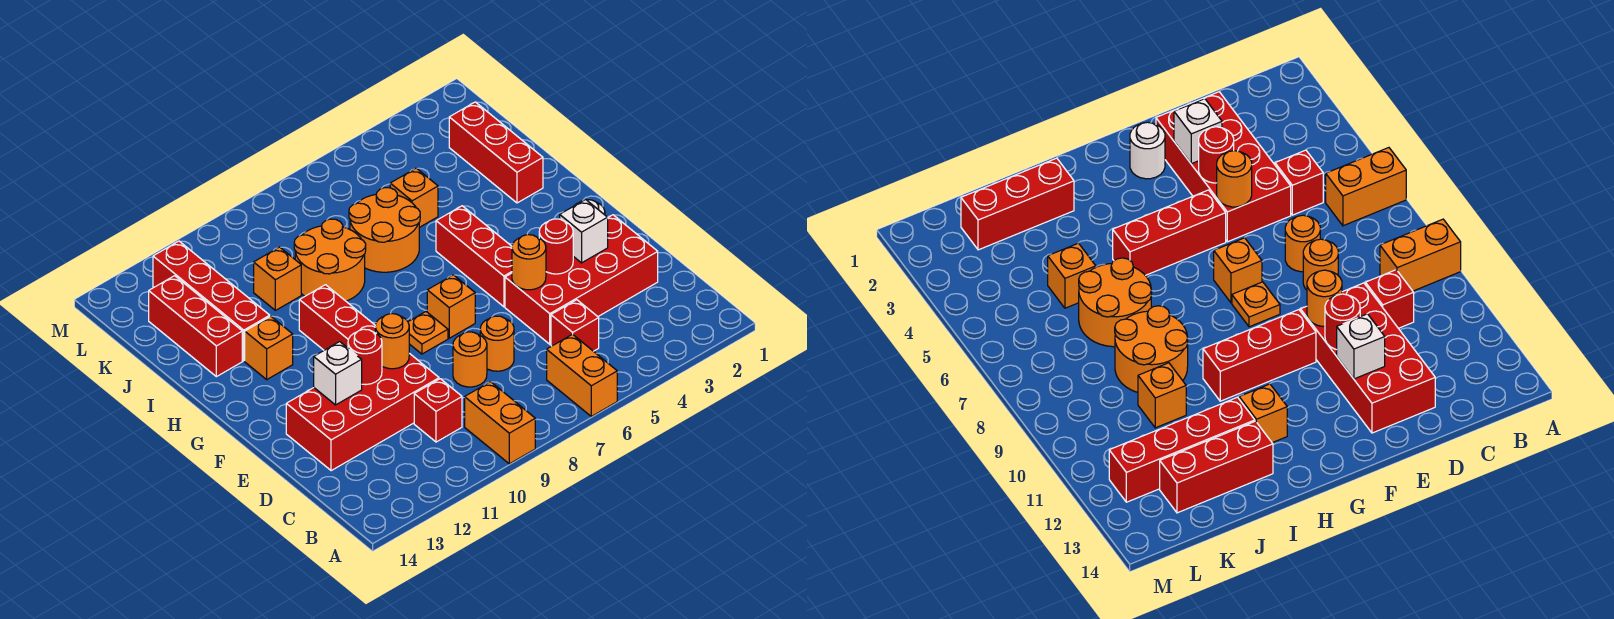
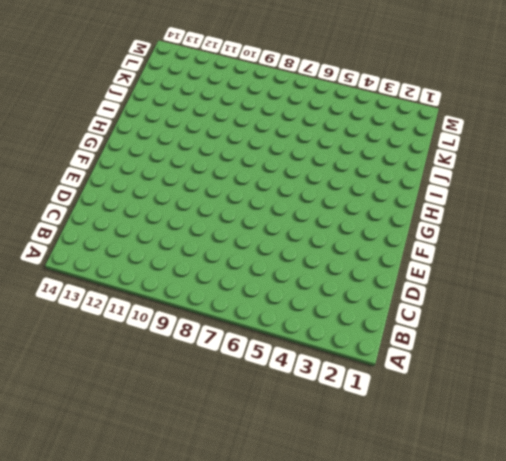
none -> orange brick A6:B6 level 1
none -> orange brick A9:B9 level 1
none -> red brick C5 level 1

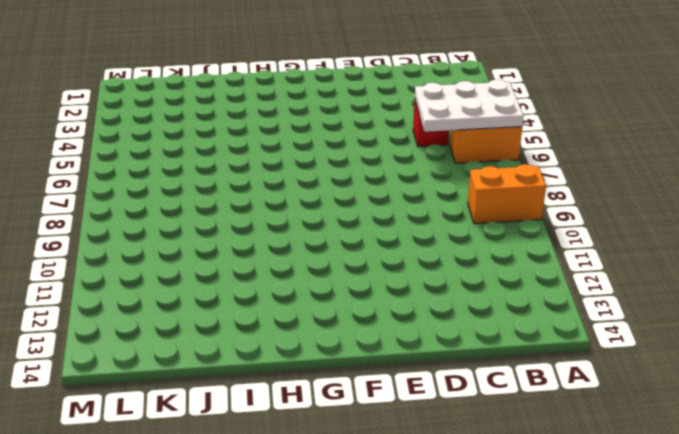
white plate A5:C6 level 2 -> none
none -> red brick C10 level 1
none -> red brick D2:E5 level 1
none -> orange round brick D7 level 1

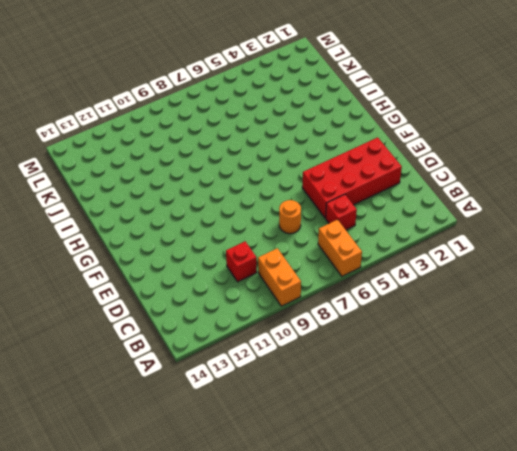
none -> orange round brick D8 level 1
none -> red brick D10:E13 level 1
none -> white round brick F2 level 1

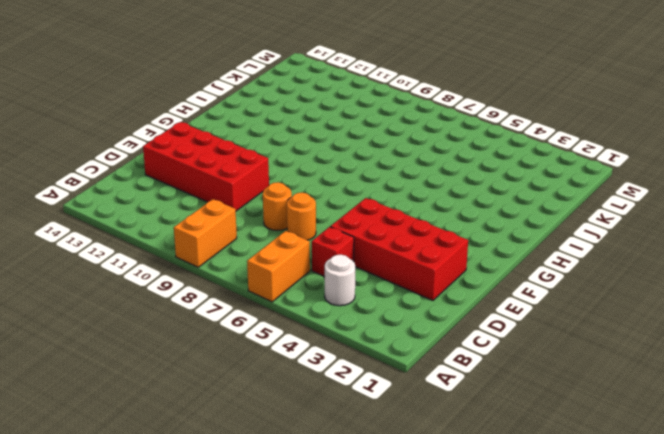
white round brick B4 level 1 -> white round brick F2 level 1
none -> red brick C10 level 1
none -> red brick F5:H5 level 1
none -> orange brick F7 level 1

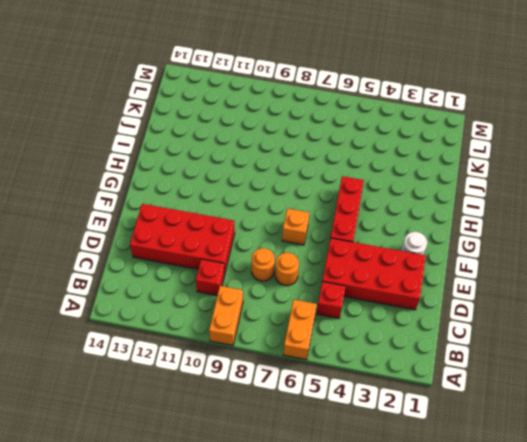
none -> orange plate F8 level 1
none -> red brick F10:H10 level 1
none -> orange brick H12 level 1

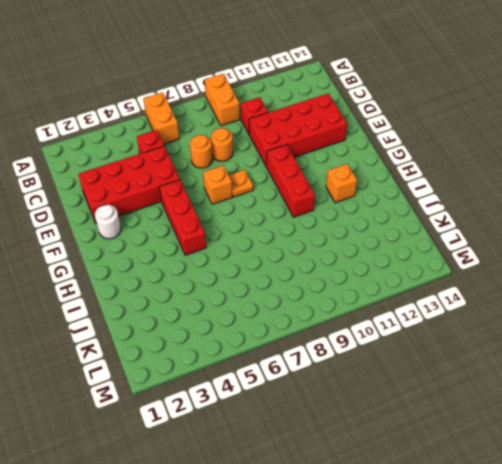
none -> red brick I2:K2 level 1
none -> orange round brick I6:J7 level 1
none -> orange round brick I8:J9 level 1

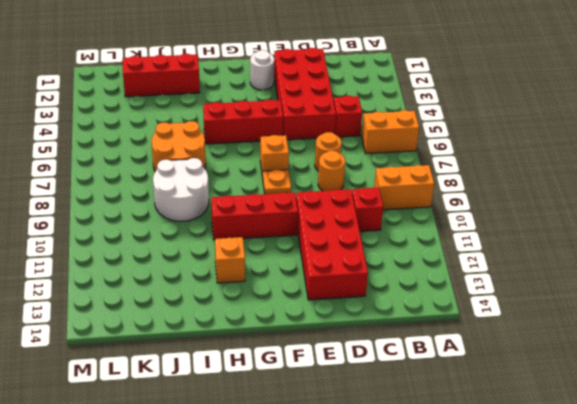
white round brick I8:J9 level 1 -> orange round brick I8:J9 level 1
none -> red brick I12:L12 level 1
none -> red brick I13:K13 level 1
none -> orange brick J5 level 1

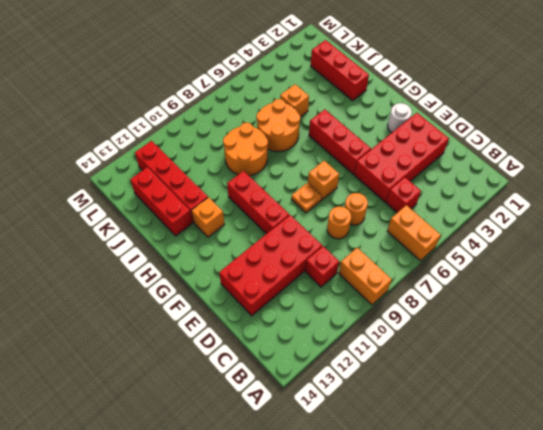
none -> orange brick J10 level 1
none -> white brick E3 level 2
none -> red round brick E4 level 2

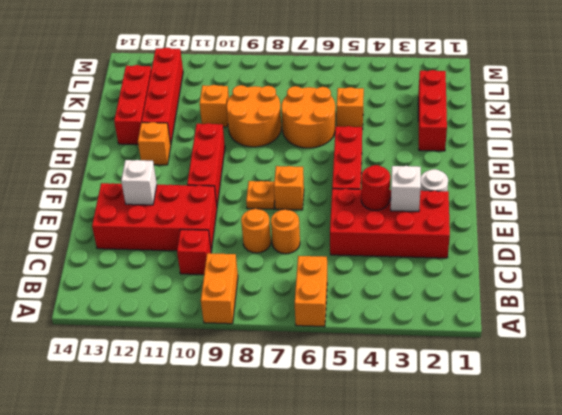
none -> red brick C5 level 1
none -> orange round brick E5 level 2
none -> orange round brick E10 level 2

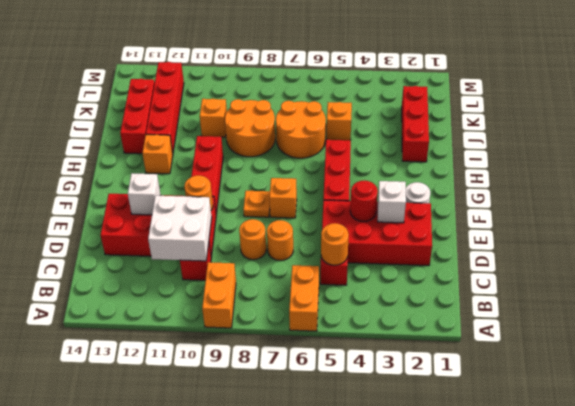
orange round brick C5 level 2 -> orange round brick E5 level 2
white brick C10:D11 level 2 -> none
none -> red round brick E11 level 2

